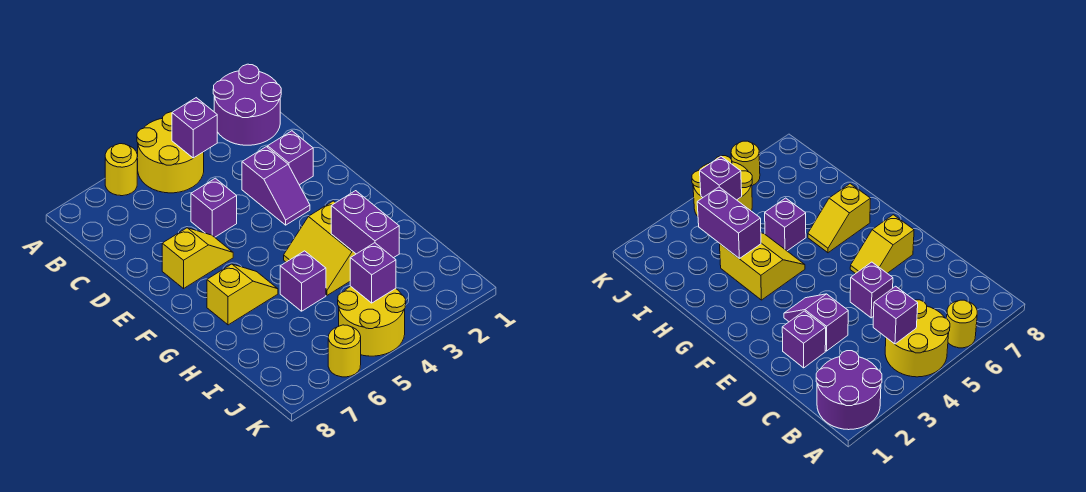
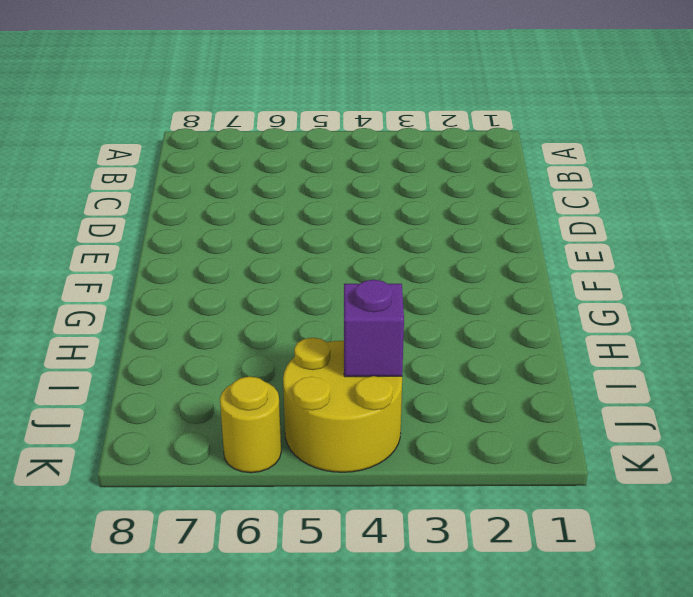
none -> purple round brick A1:B2 level 1
none -> yellow round brick A4:B5 level 1
none -> yellow round brick A6 level 1

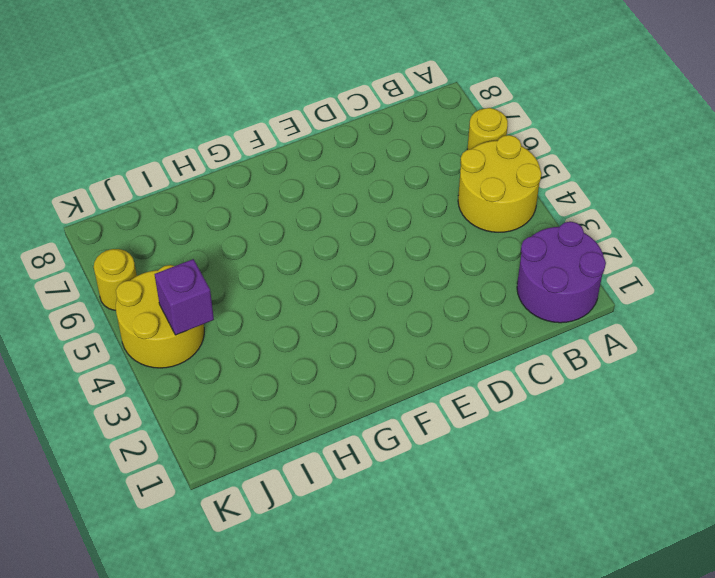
none -> purple brick D2 level 1
none -> purple slope D3:E3 level 1 top D
none -> purple brick D5 level 1

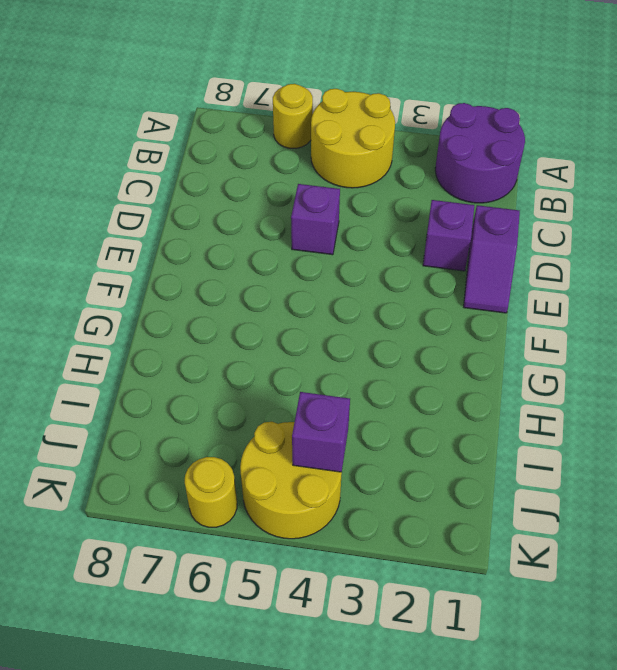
purple slope D1:E1 level 1 top D -> purple slope D3:E3 level 1 top D
none -> yellow slope E6:E7 level 1 top 7
none -> yellow slope G3:H4 level 1 top 3
none -> yellow slope G6:G7 level 1 top 7

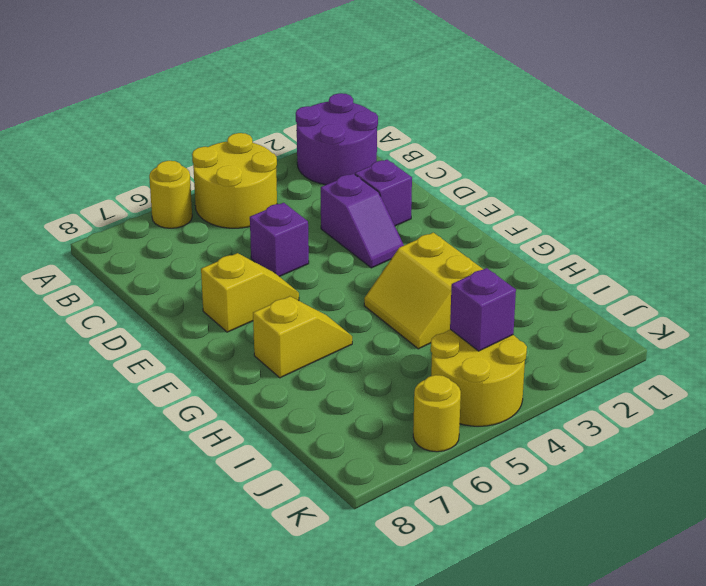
none -> purple brick H5 level 1
none -> purple brick B4 level 2
none -> purple brick H3:I3 level 2

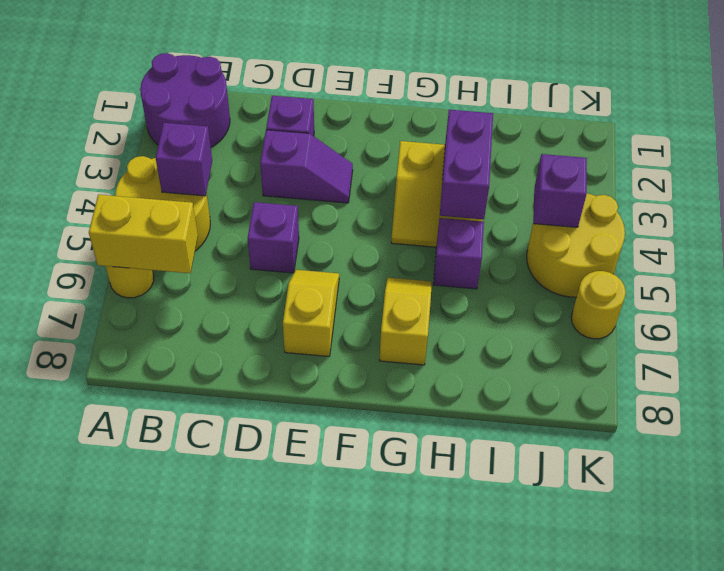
yellow brick A6:B6 level 2 -> none
purple brick H3:H4 level 2 -> purple brick H3:I3 level 2

